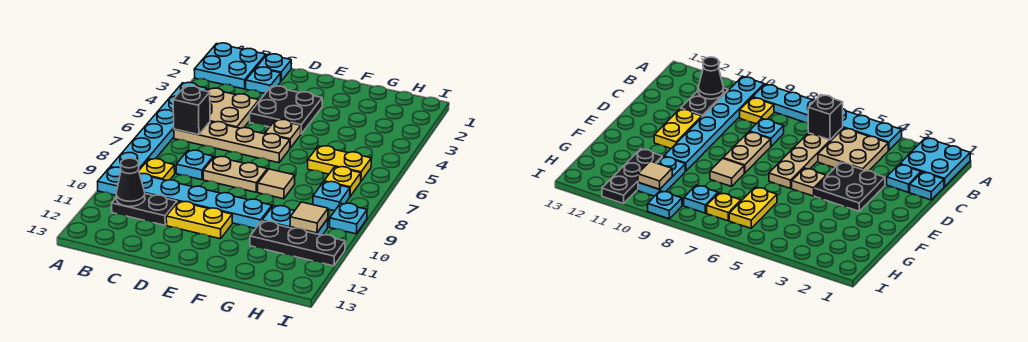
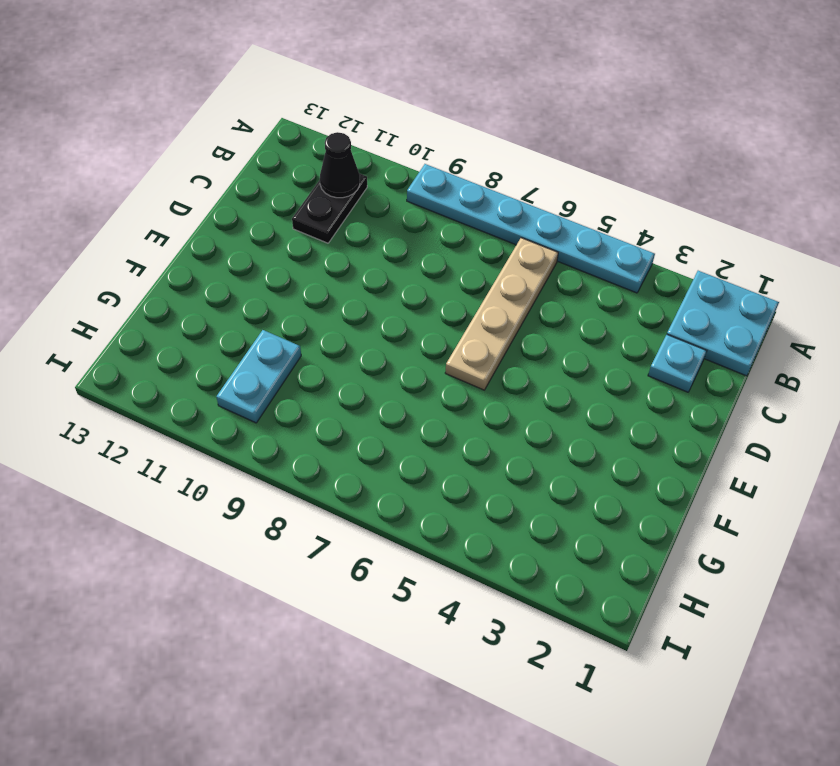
none -> cyan plate A10:F10 level 1
none -> tan plate B4:C5 level 1
none -> yellow plate B9 level 1

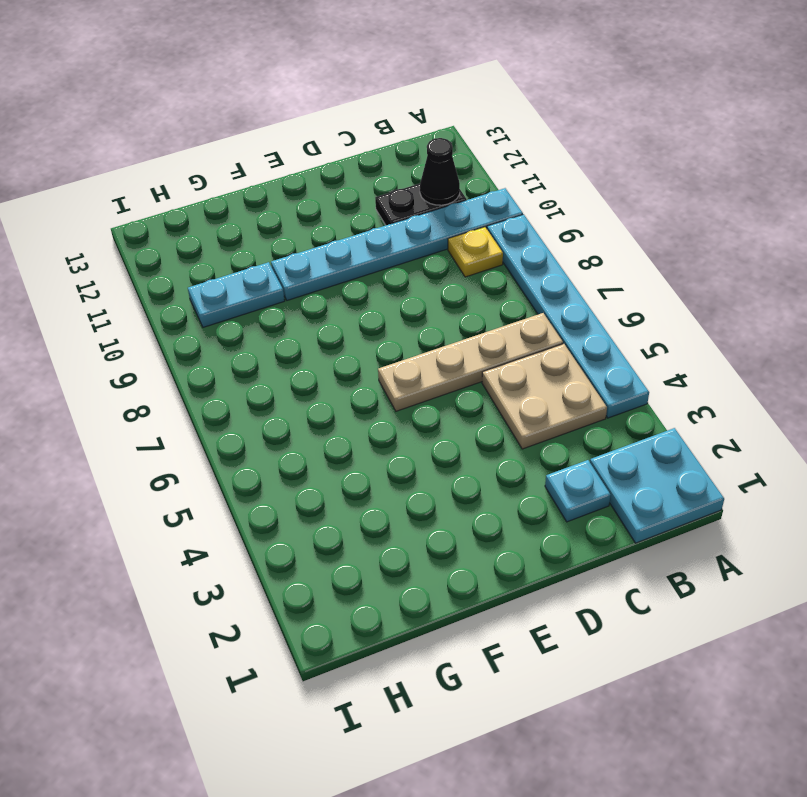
none -> cyan plate C1 level 1
none -> cyan plate C8 level 1
none -> black plate D3:E4 level 1

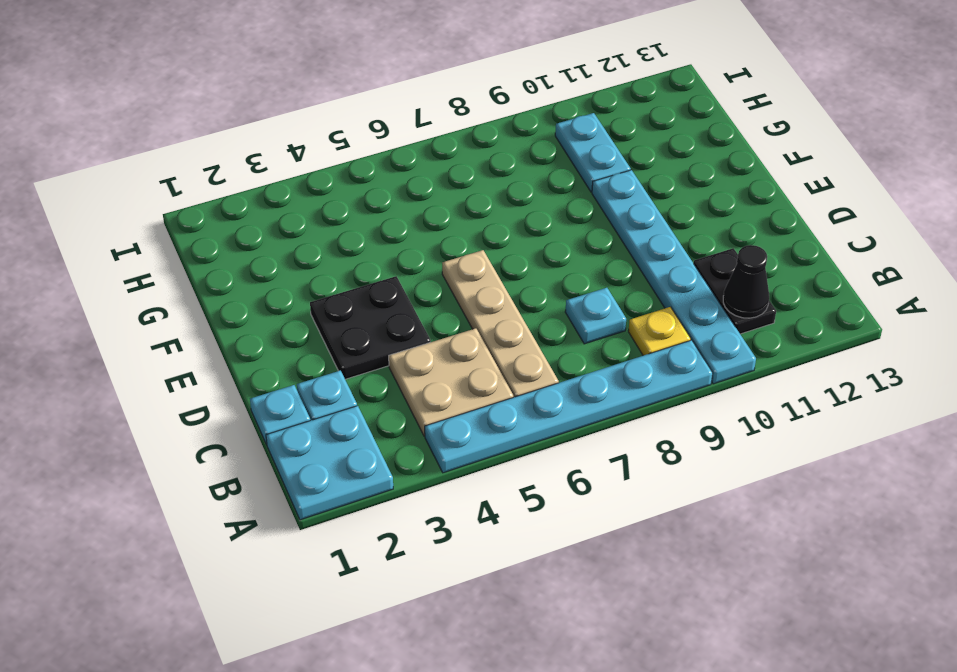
none -> tan plate D8:E8 level 1
none -> yellow plate D11:E11 level 1
none -> tan plate E5 level 1

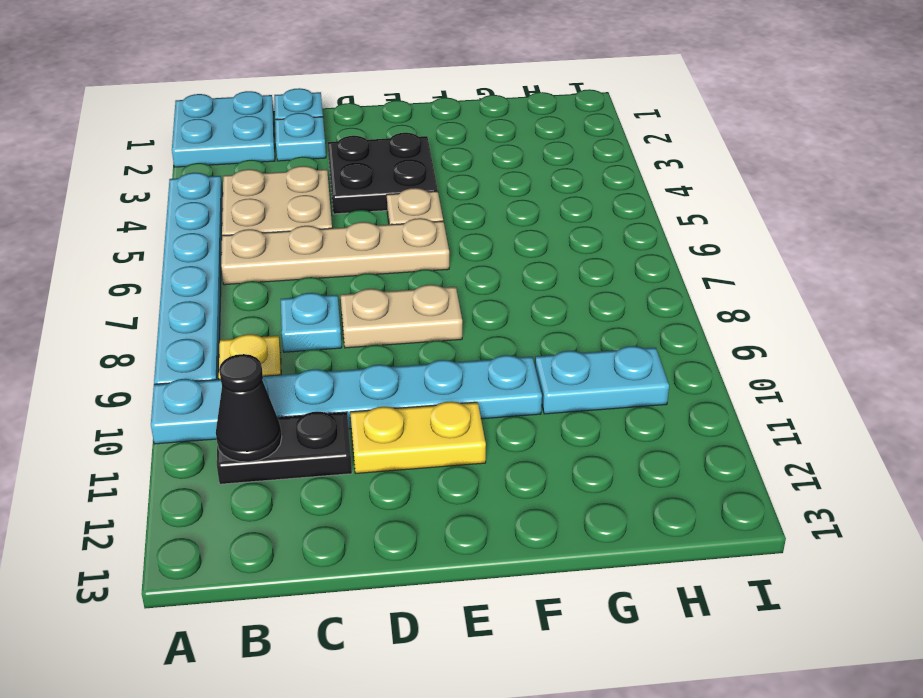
none -> tan tile F8 level 1
none -> yellow plate G6:H6 level 1
none -> black plate G11:I11 level 1

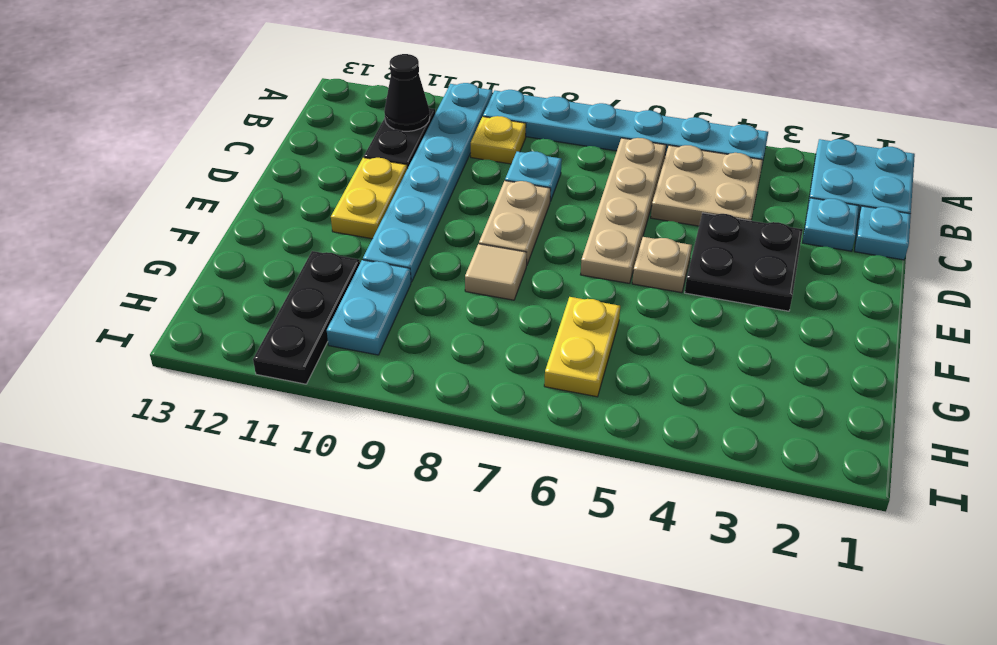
none -> yellow plate H7 level 1
none -> cyan plate H8 level 1
none -> cyan plate I9 level 1

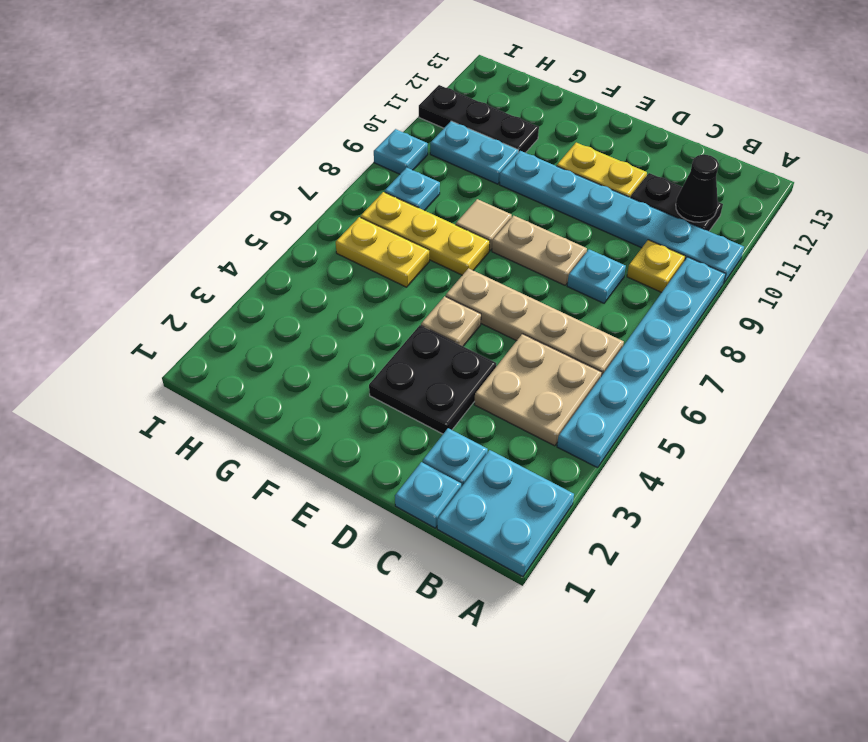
yellow plate F7:H7 level 1 -> yellow plate H7 level 1
none -> black brick B6 level 2
none -> tan tile H10 level 2

